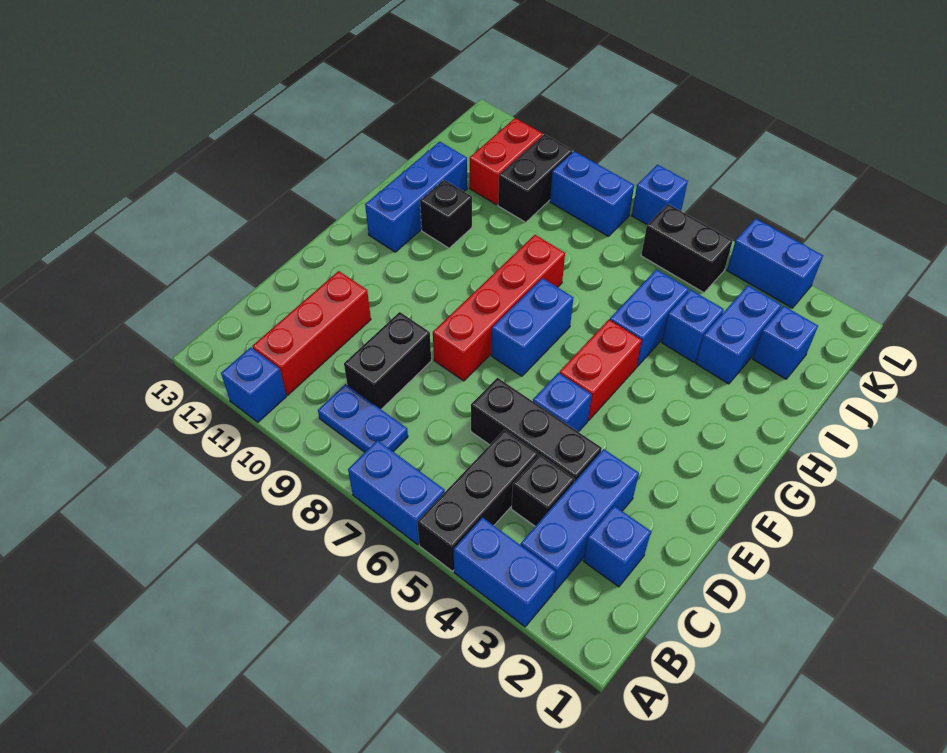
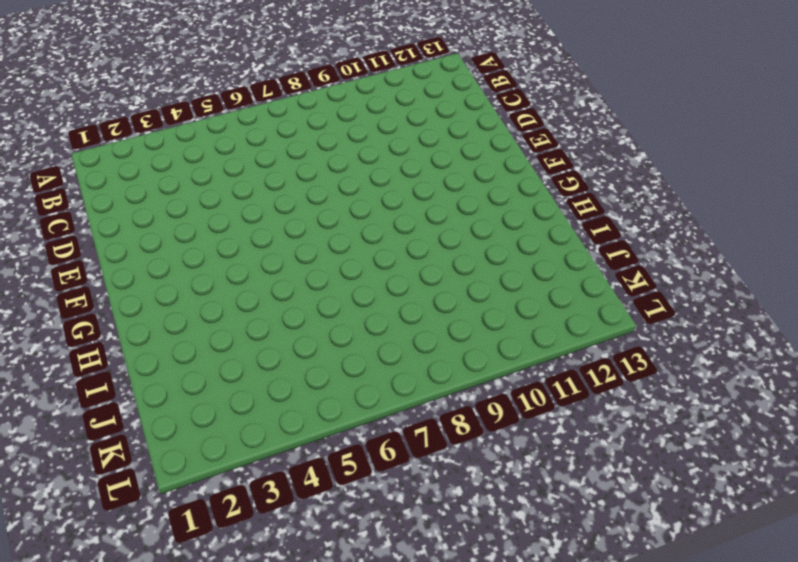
none -> blue brick A3:A4 level 1
none -> black brick A5:C5 level 1
none -> blue brick A6:A7 level 1

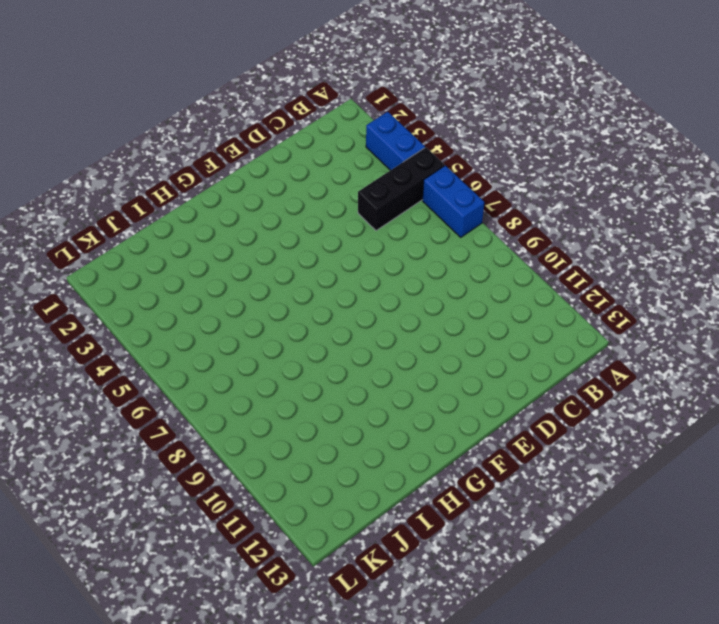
none -> blue brick A11 level 1
none -> blue brick B3:D3 level 1
none -> blue plate B8:B9 level 1

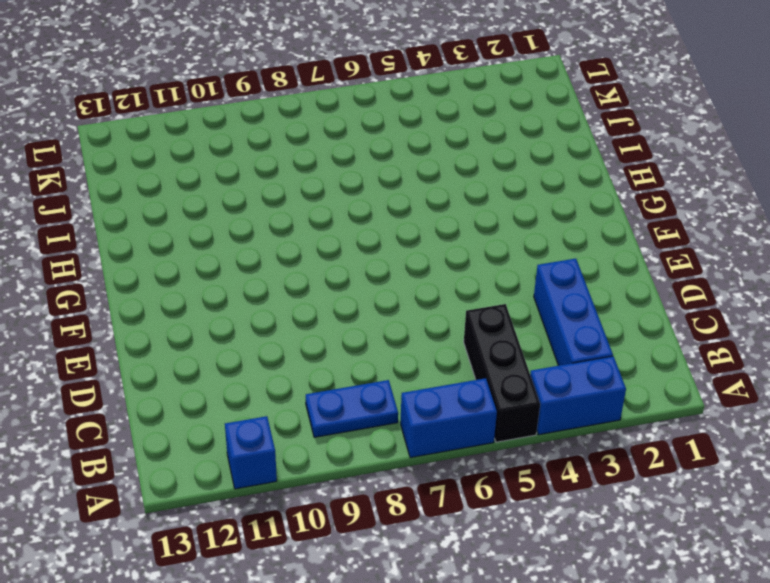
none -> red brick B11:D11 level 1
none -> blue brick C2 level 1
none -> black brick C4 level 1

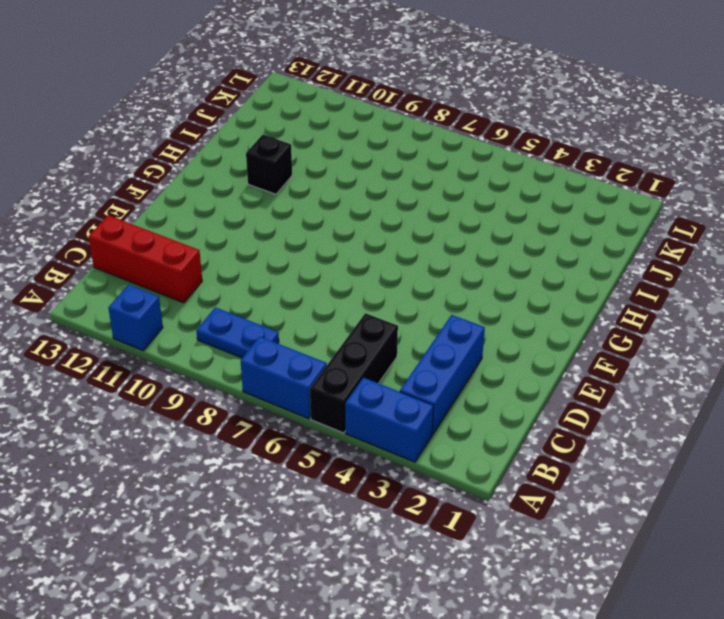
red brick C11:C13 level 1 -> red brick B11:D11 level 1
none -> blue brick C2 level 1
none -> black brick C4 level 1
none -> black brick C9:D9 level 1

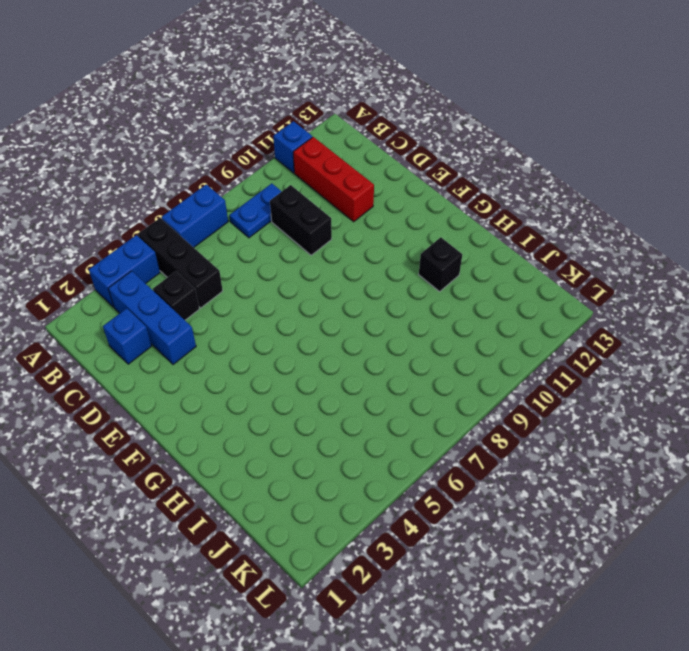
none -> black brick D4:D6 level 1
none -> blue brick E5 level 1
none -> red brick E8:H8 level 1

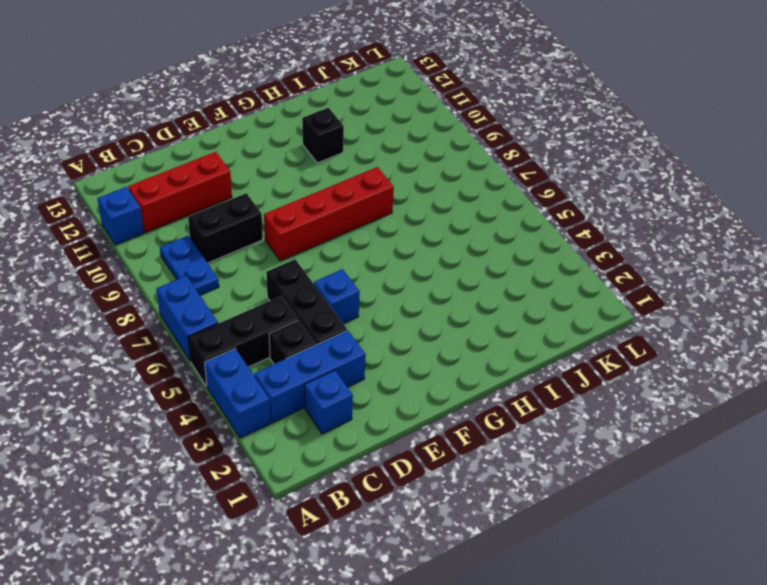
none -> red brick F5:G5 level 1
none -> blue brick F7:G7 level 1
none -> blue brick G12:I12 level 1

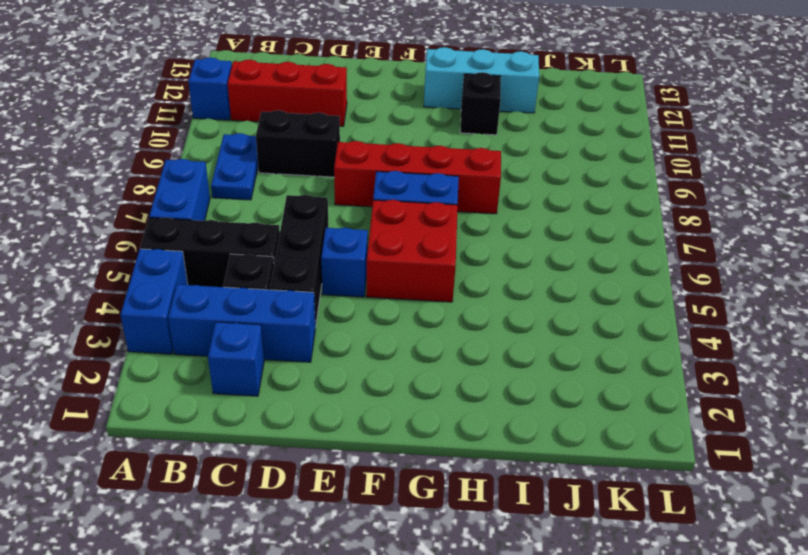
red brick F5:G6 level 1 -> red brick F5:G5 level 1
cyan brick G12:I12 level 1 -> blue brick G12:I12 level 1
none -> blue brick H5:I5 level 1
none -> blue brick I3:J3 level 1
none -> blue brick I4 level 1

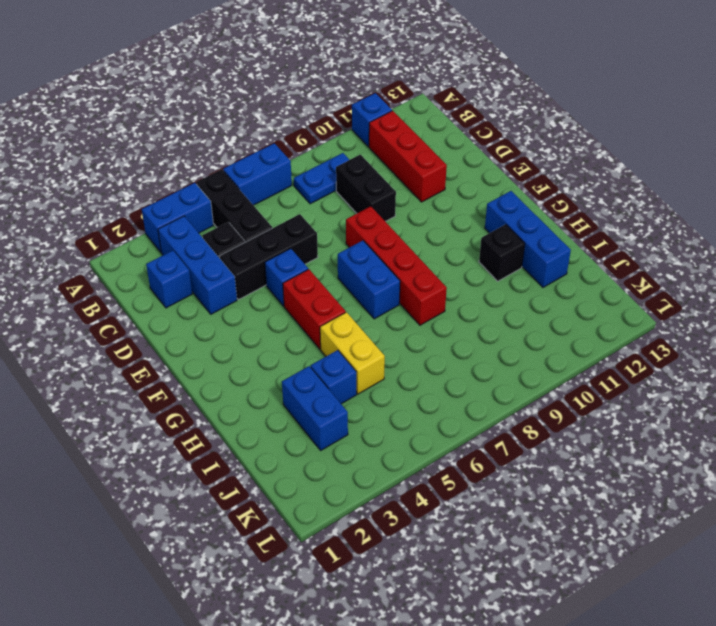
yellow brick H5:I5 level 1 -> blue brick H5:I5 level 1
none -> blue brick J2 level 1
none -> black brick J10:K10 level 1
none -> red brick J11:K11 level 1

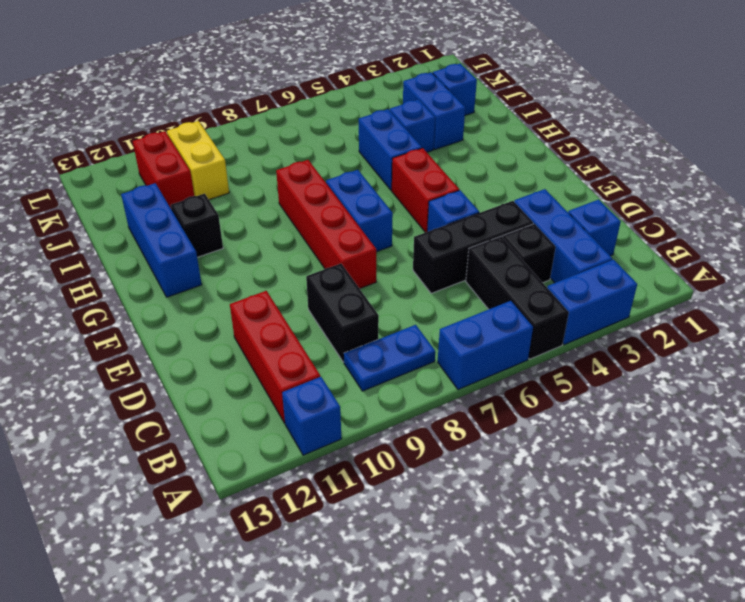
yellow brick J10:K10 level 1 -> black brick J10:K10 level 1
none -> black brick K5:K6 level 1
none -> blue brick K8:K9 level 1
none -> blue brick L3:L4 level 1

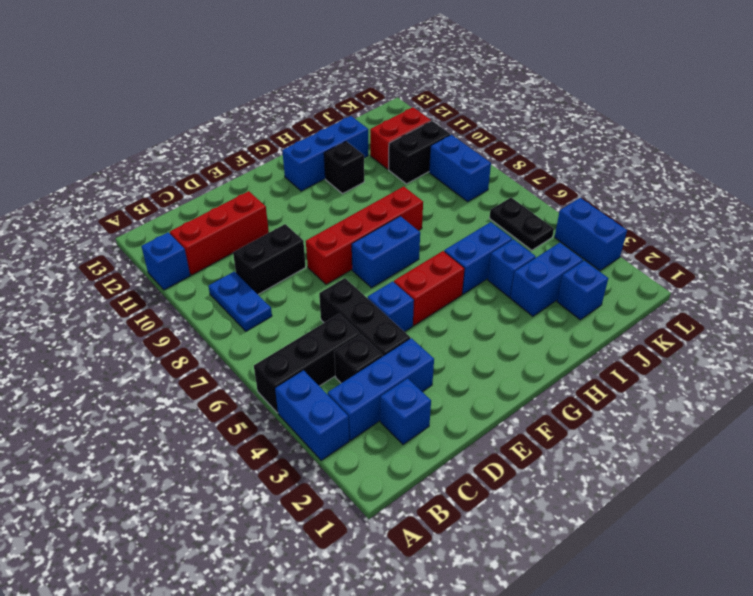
black plate K5:K6 level 1 -> black brick K5:K6 level 1
none -> blue brick A6:A7 level 1
none -> blue brick L7 level 1

